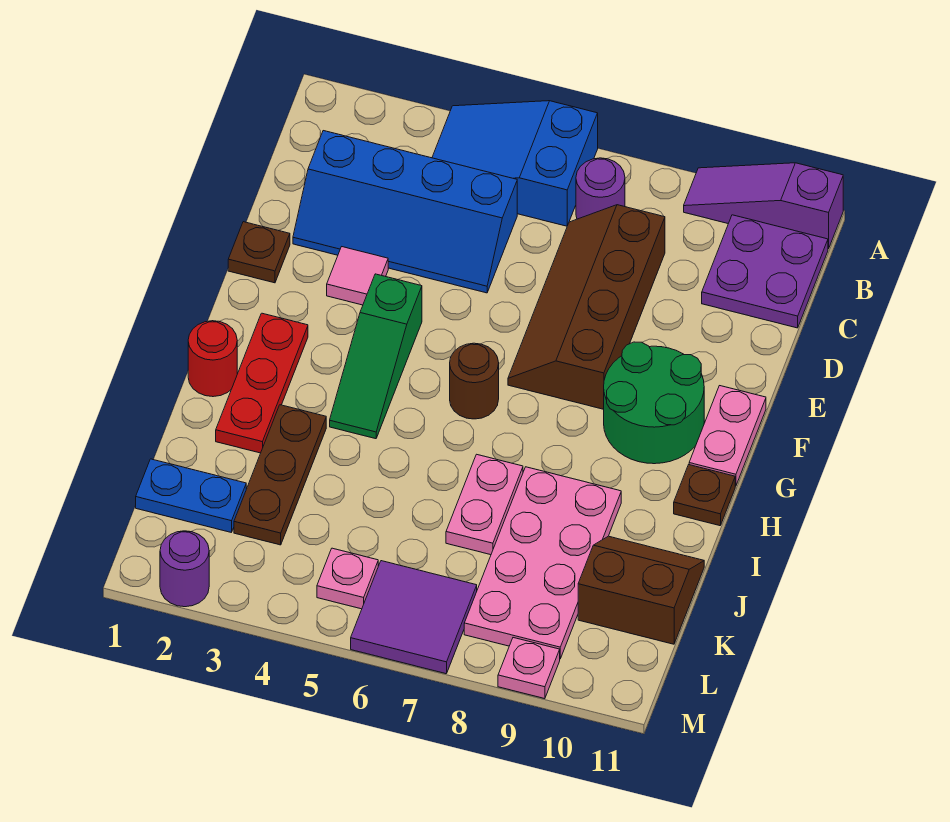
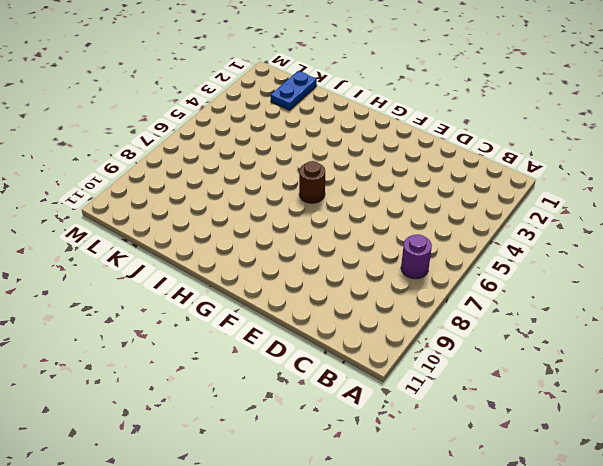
none -> blue slope A4:B6 level 1 top 6
none -> purple slope A9:A11 level 1 top 11
none -> purple plate B10:C11 level 1

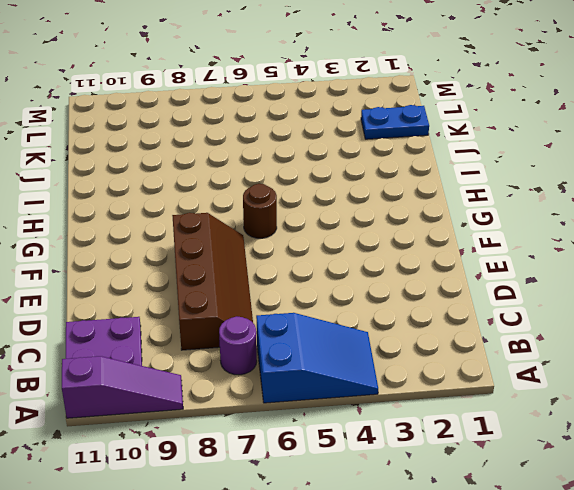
none -> blue slope C2:D5 level 1 top C
none -> brown plate E1 level 1
none -> pink tile E3 level 1

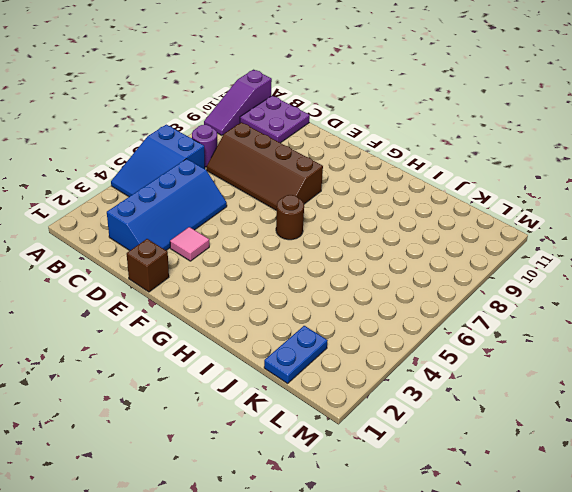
brown brick E1 level 1 -> brown plate E1 level 1
none -> green slope F4:H4 level 1 top F
none -> green round brick F9:G10 level 1
none -> pink plate F11:G11 level 1

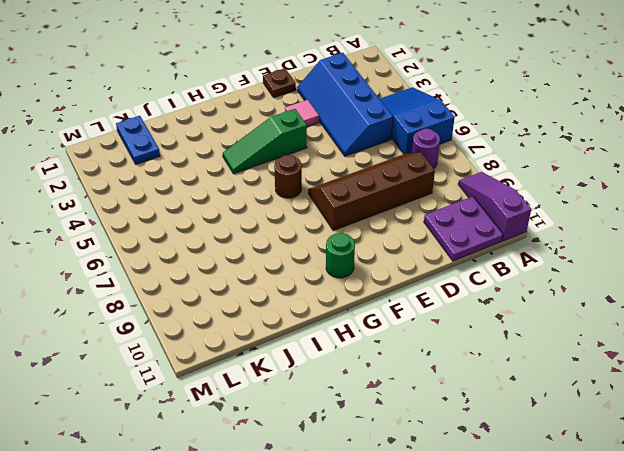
green round brick G10 level 1 -> green round brick F9:G10 level 1
none -> pink plate F11:G11 level 1
none -> red plate G2:I2 level 1
none -> red round brick H1 level 1

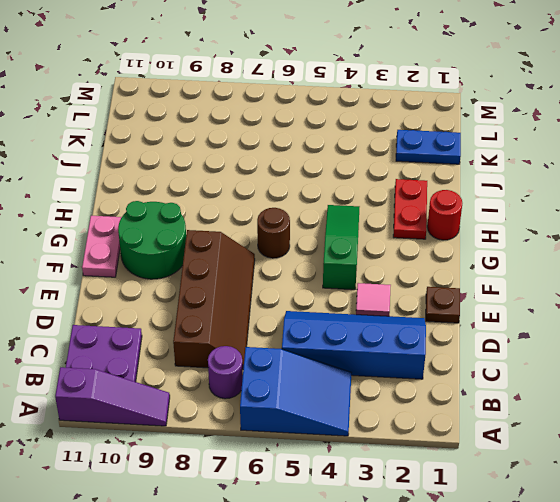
red plate H2:I2 level 1 -> red plate G2:I2 level 1
none -> brown plate H11 level 1
none -> brown plate I3:K3 level 1
none -> pink plate I7:J7 level 1

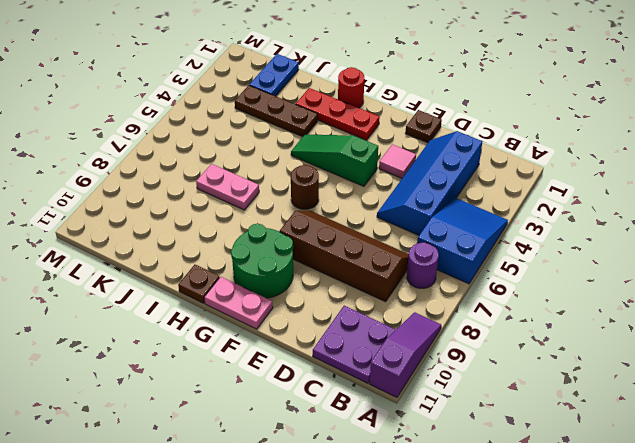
none -> pink plate I8:L9 level 1
none -> brown slope J10:K11 level 1 top K
none -> pink plate L5 level 1

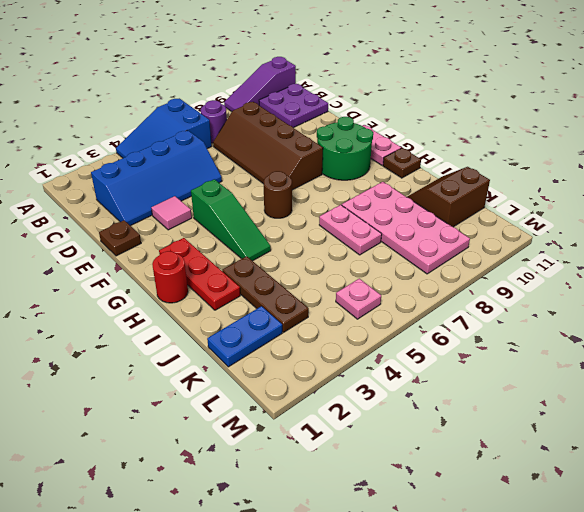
none -> purple tile L6:M7 level 1
none -> purple round brick M2 level 1
none -> pink plate M9 level 1

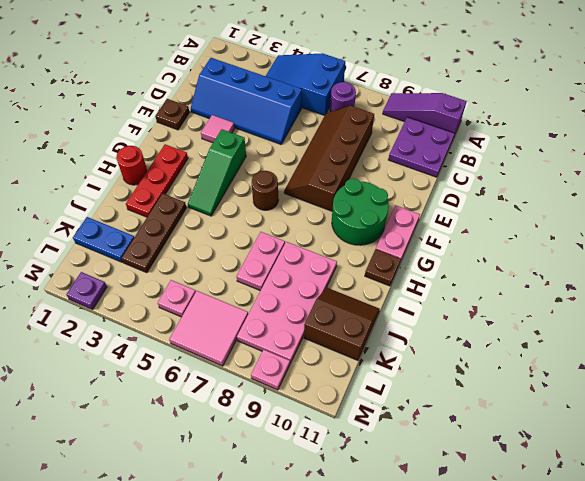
pink tile L6:M7 level 1 -> purple tile L6:M7 level 1
purple plate M2 level 1 -> purple round brick M2 level 1

